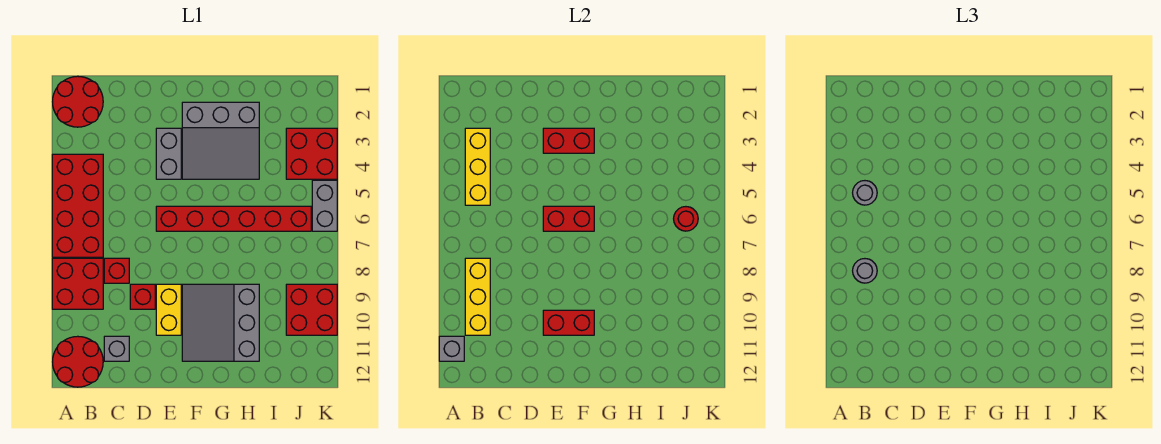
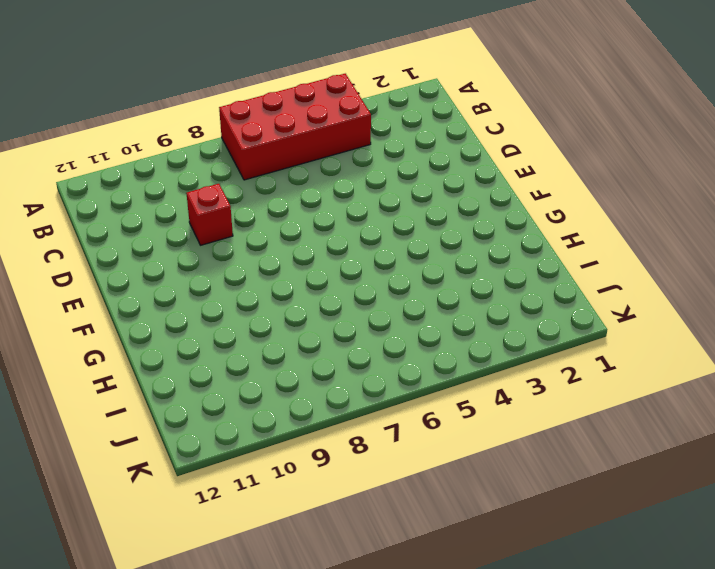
none -> red round brick A1:B2 level 1
none -> red brick A8:B9 level 1
none -> red round brick A11:B12 level 1

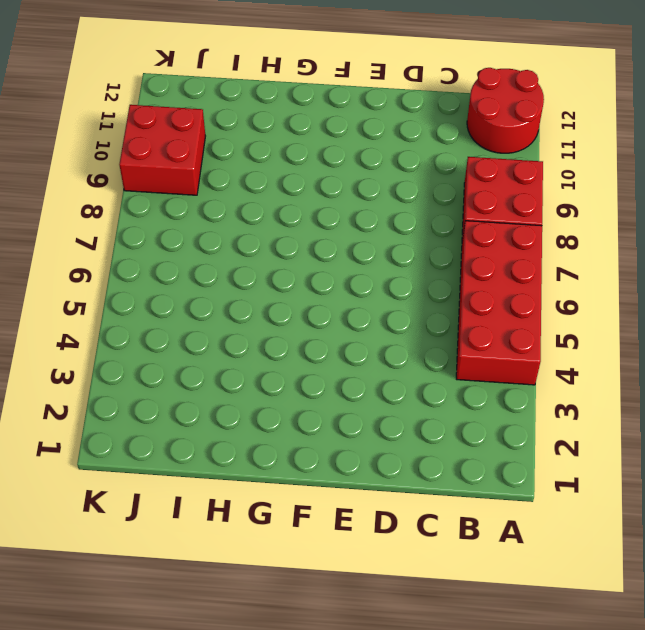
none -> red round brick A1:B2 level 1
none -> red brick C8 level 1
none -> grey brick C11 level 1

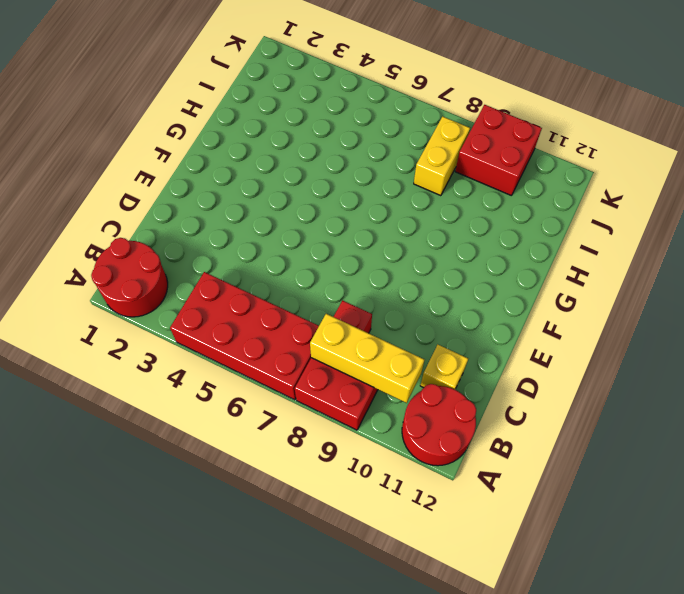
yellow brick C11 level 1 -> grey brick C11 level 1
yellow brick I8:J8 level 1 -> yellow brick E9:E10 level 1
none -> red brick D9 level 1
none -> grey brick E3:E4 level 1
none -> red brick E6:J6 level 1

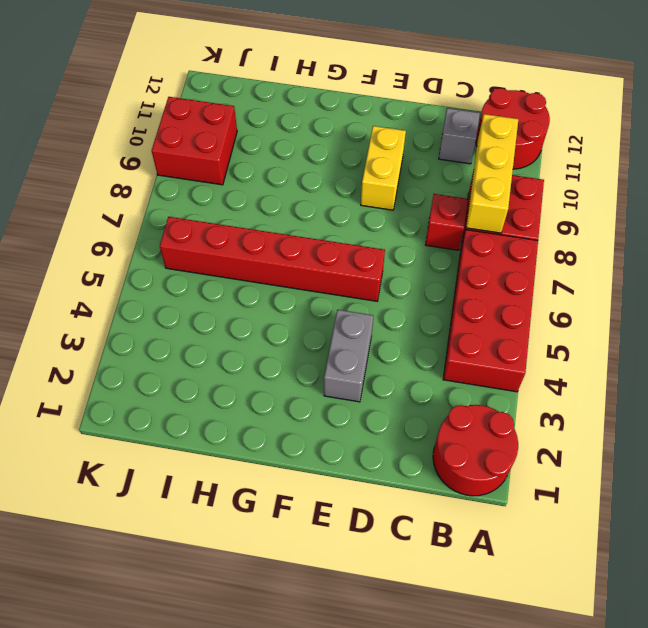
none -> red brick D9 level 1
none -> grey slope F2:H4 level 1 top 2
none -> grey slope F9:H11 level 1 top H

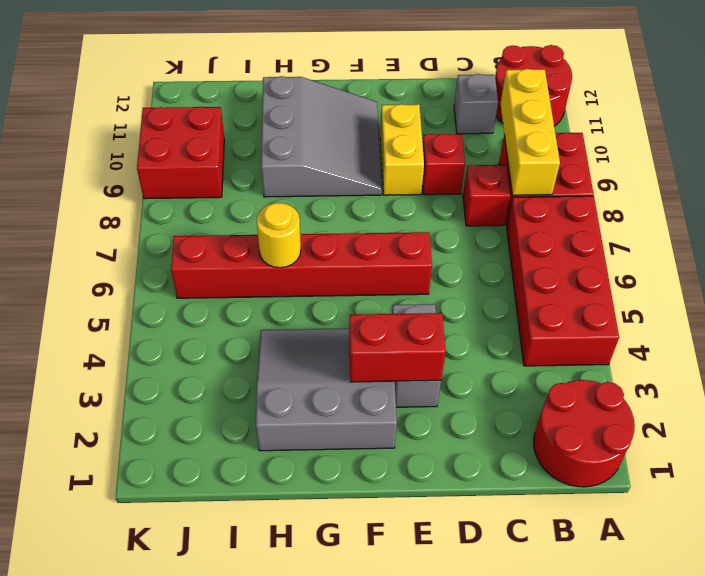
yellow round brick H6 level 2 -> none
none -> red brick J3:K4 level 1
none -> grey brick K5:K6 level 1
none -> grey brick A11 level 2

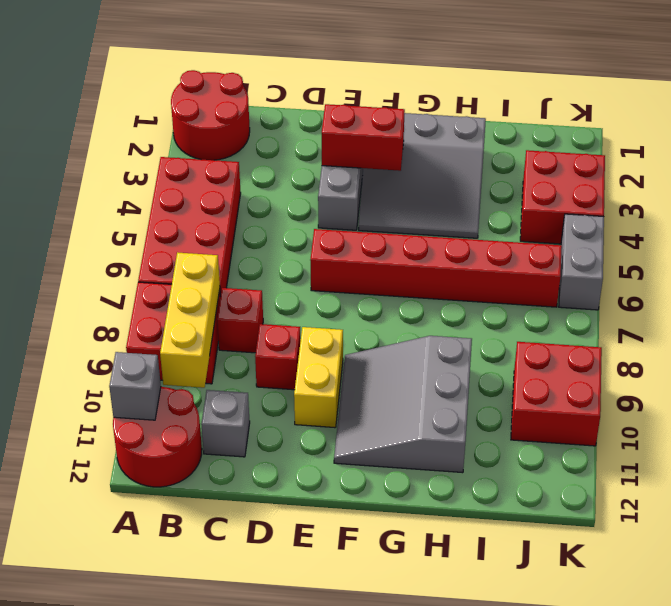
none -> yellow brick B3:B5 level 2
none -> red brick E6:F6 level 2
none -> red brick E10:F10 level 2

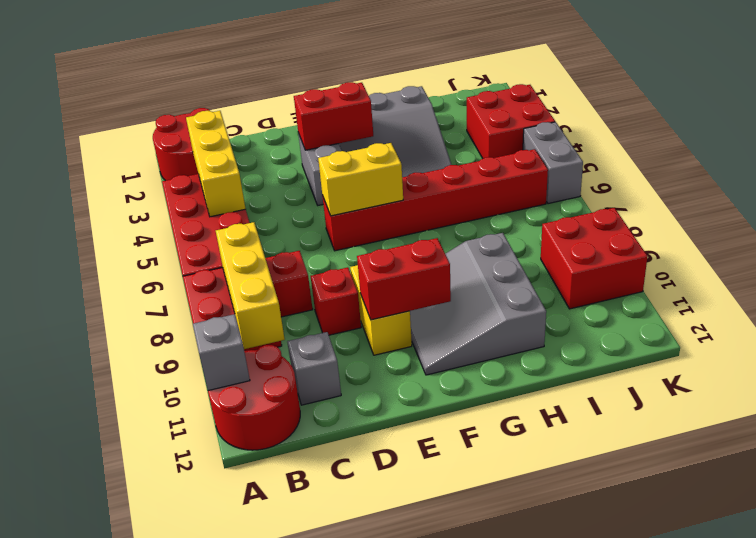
yellow brick E6:F6 level 2 -> red brick E6:F6 level 2
none -> red round brick J6 level 2
none -> grey round brick B5 level 3
none -> grey round brick B8 level 3

